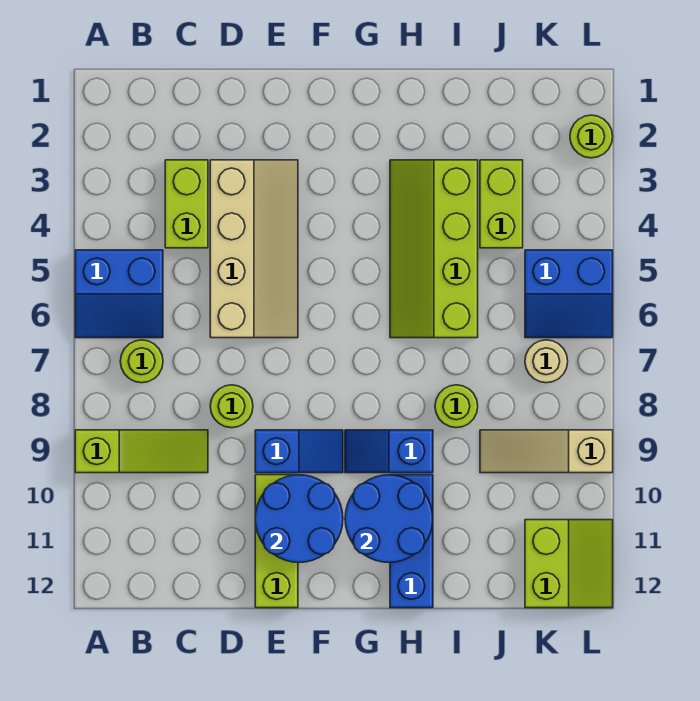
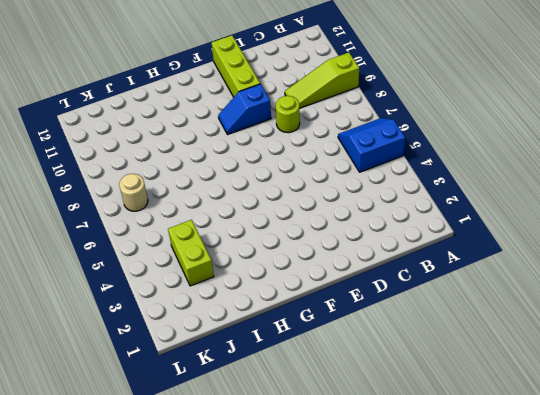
none -> lime round brick B7 level 1
none -> lime brick C3:C4 level 1
none -> tan slope D3:E6 level 1 top D

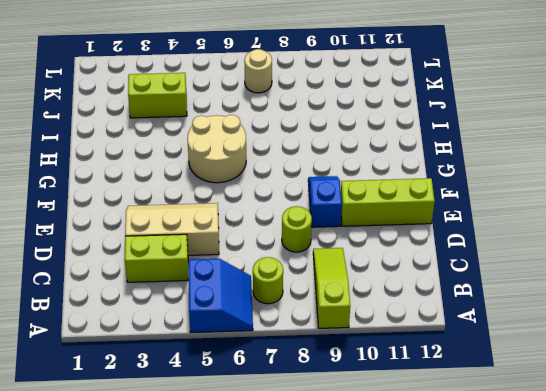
tan slope D3:E5 level 1 top D -> tan slope D3:E6 level 1 top D
tan round brick G5:H6 level 1 -> lime slope H3:I6 level 1 top I
none -> blue slope G9:H9 level 1 top H
none -> blue brick H10:H12 level 1
none -> lime round brick I8 level 1

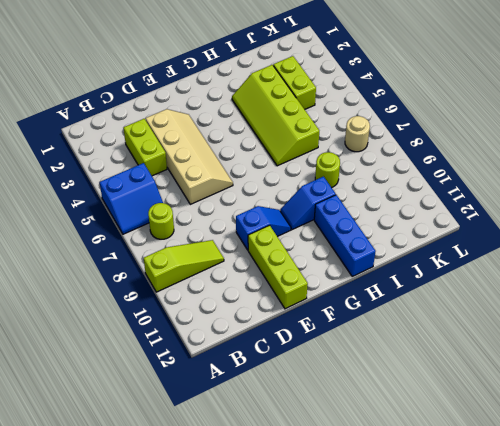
none -> lime round brick D8 level 1
none -> tan slope J9:L9 level 1 top L
none -> blue slope K5:L6 level 1 top 5

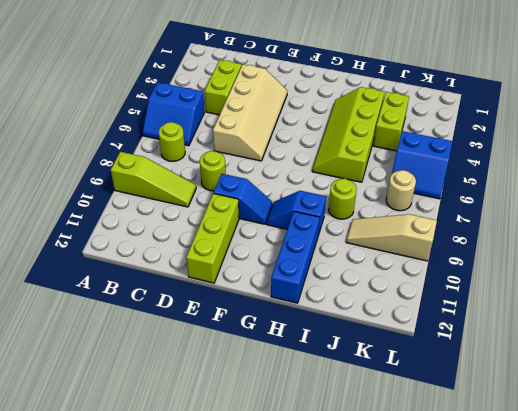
none -> lime slope K11:L12 level 1 top K
none -> lime round brick L2 level 1
none -> blue round brick E10:F11 level 2

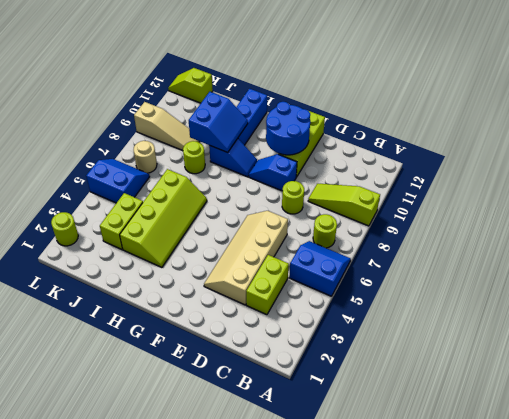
blue slope H9:I10 level 2 top I -> blue round brick G10:H11 level 2
lime slope K12:L12 level 1 top K -> lime slope K11:L12 level 1 top K

